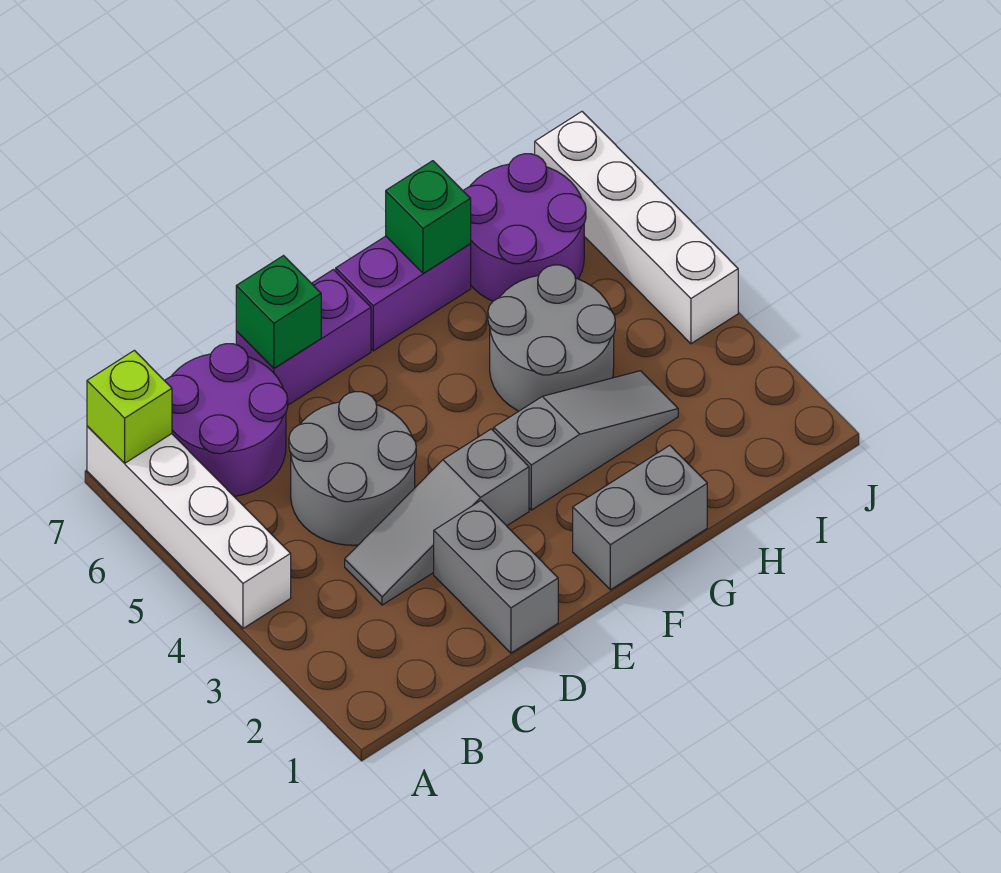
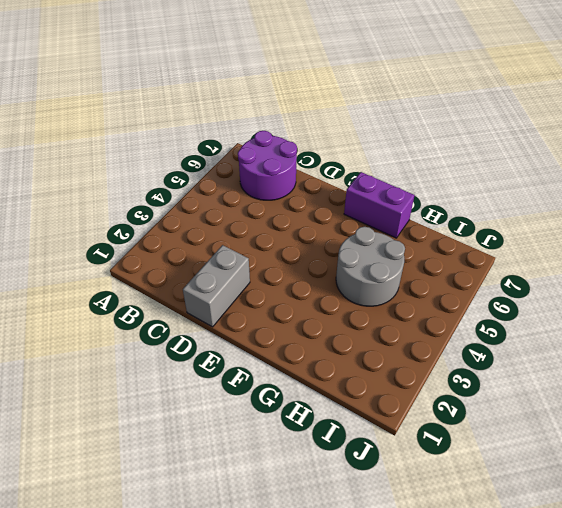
none -> white brick A4:A7 level 1
none -> grey slope C3:E3 level 1 top E
none -> grey round brick C4:D5 level 1

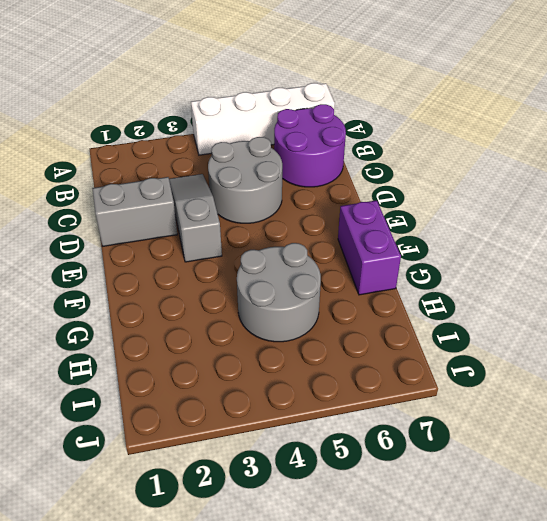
none -> purple brick D7:E7 level 1
none -> grey brick F1:G1 level 1
none -> grey slope F3:H3 level 1 top F

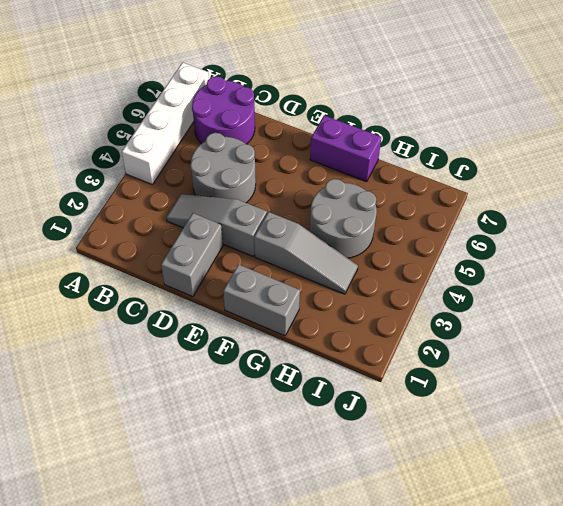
none -> purple brick D7:E7 level 1
none -> purple round brick H6:I7 level 1
none -> white brick J4:J7 level 1

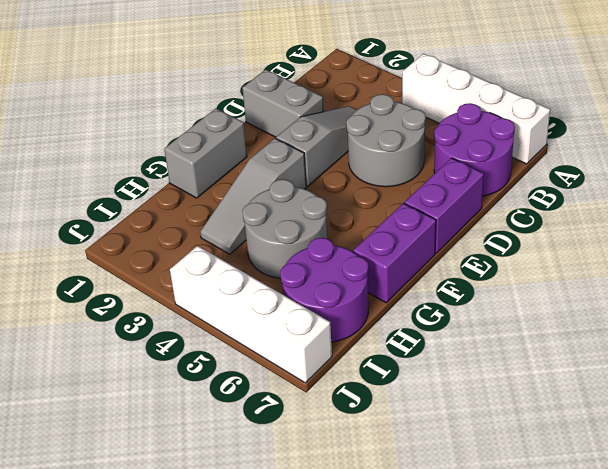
none -> lime brick A7 level 2
none -> green brick D7 level 2
none -> green brick G7 level 2

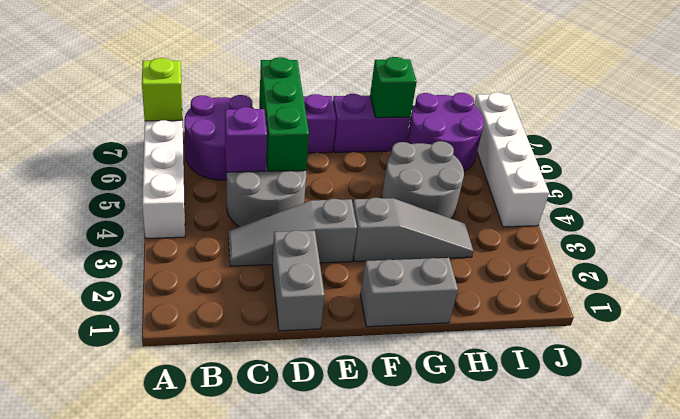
purple brick C5 level 2 -> none
green brick D5:D7 level 2 -> green brick D7 level 2

